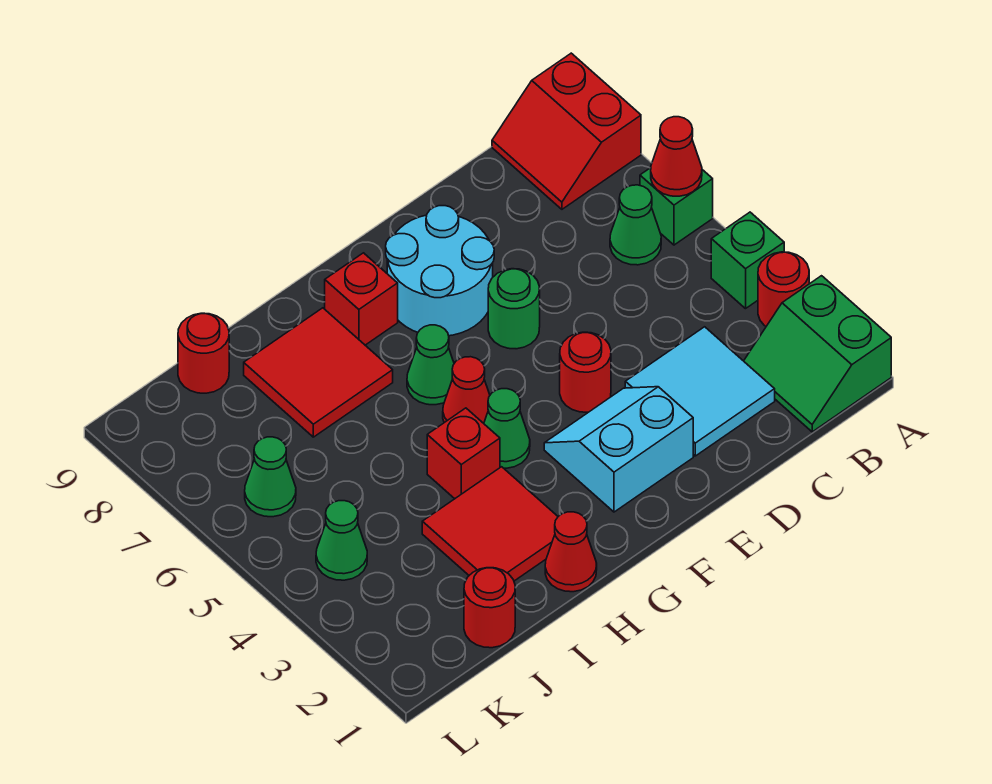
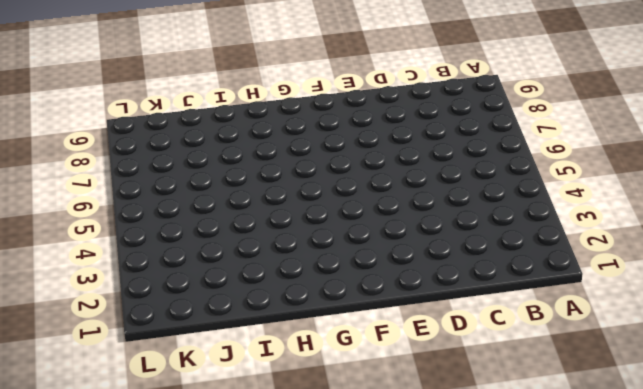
none -> green slope A1:B2 level 1 top A
none -> red round brick A3 level 1
none -> green brick A4 level 1

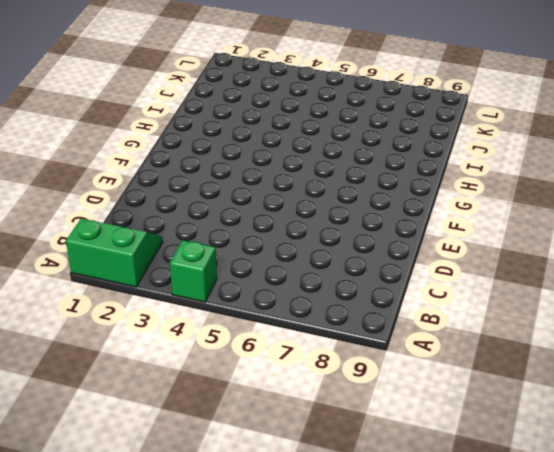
none -> red round brick A3 level 1
none -> green brick A6 level 1
none -> red slope A8:B9 level 1 top A

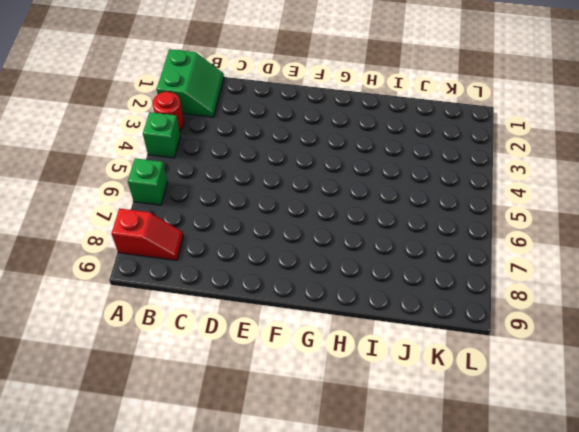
red slope A8:B8 level 1 top A -> red slope A8:B9 level 1 top A
none -> green cone B6 level 1
none -> cyan tile C2:D3 level 1
none -> cyan slope E2:F3 level 1 top 2

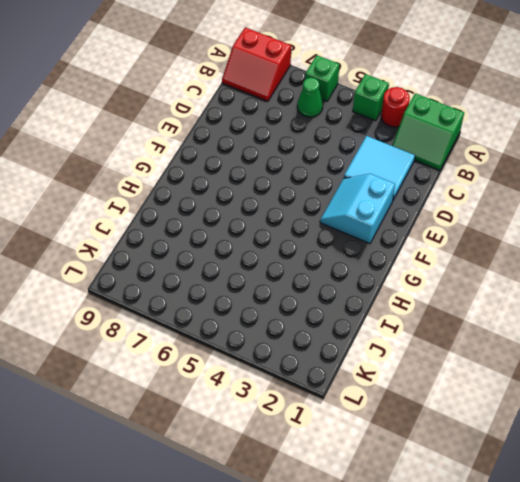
none -> red round brick E4 level 1
none -> green round brick E6 level 1
none -> cyan round brick E7:F8 level 1

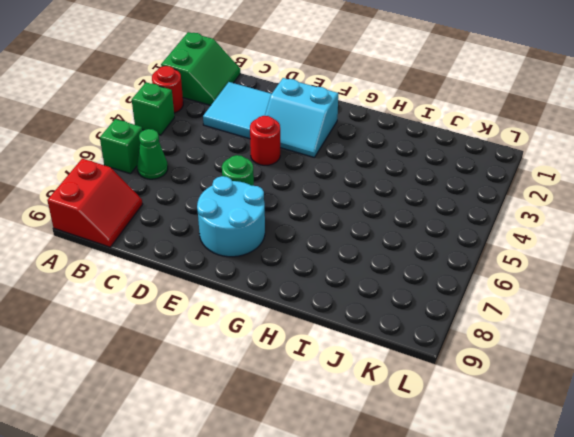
none -> green cone G4 level 1
none -> red cone G5 level 1
none -> green cone G6 level 1

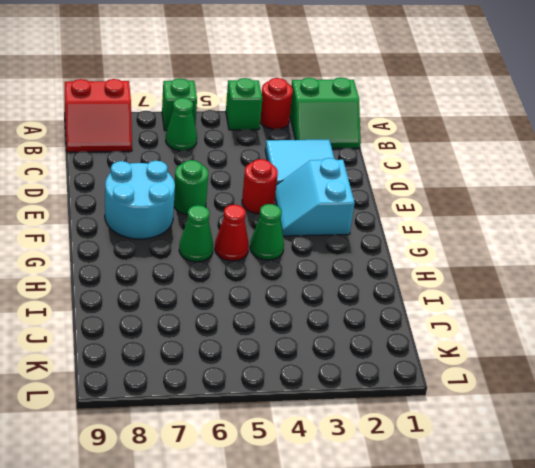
none -> red brick G8 level 1
none -> red cone H1 level 1
none -> red tile H2:I3 level 1

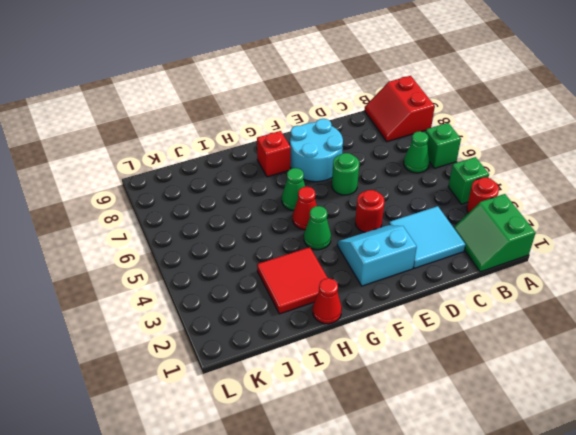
none -> red brick H4 level 1
none -> red tile H7:I8 level 1
none -> red round brick J1 level 1

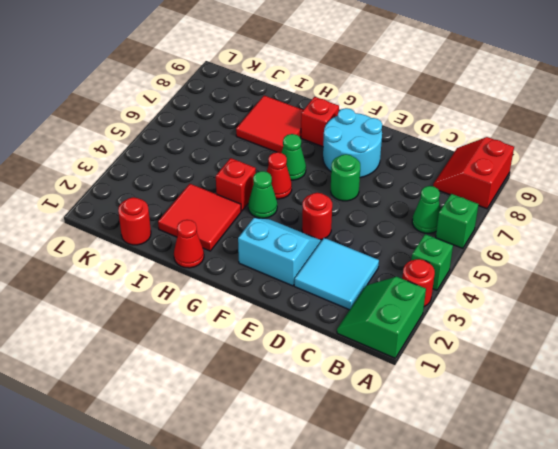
none -> red round brick J9 level 1
none -> green cone K4 level 1
none -> green cone K6 level 1

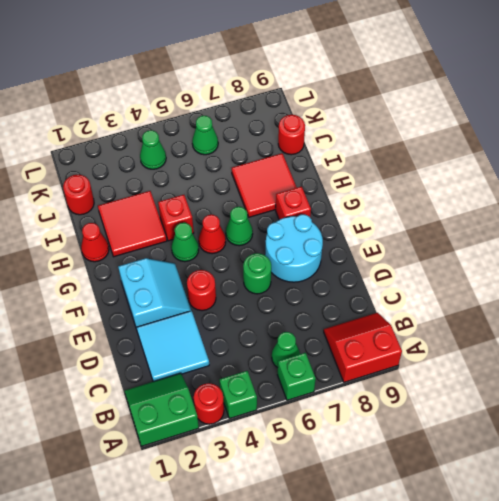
none -> red cone A6 level 2

